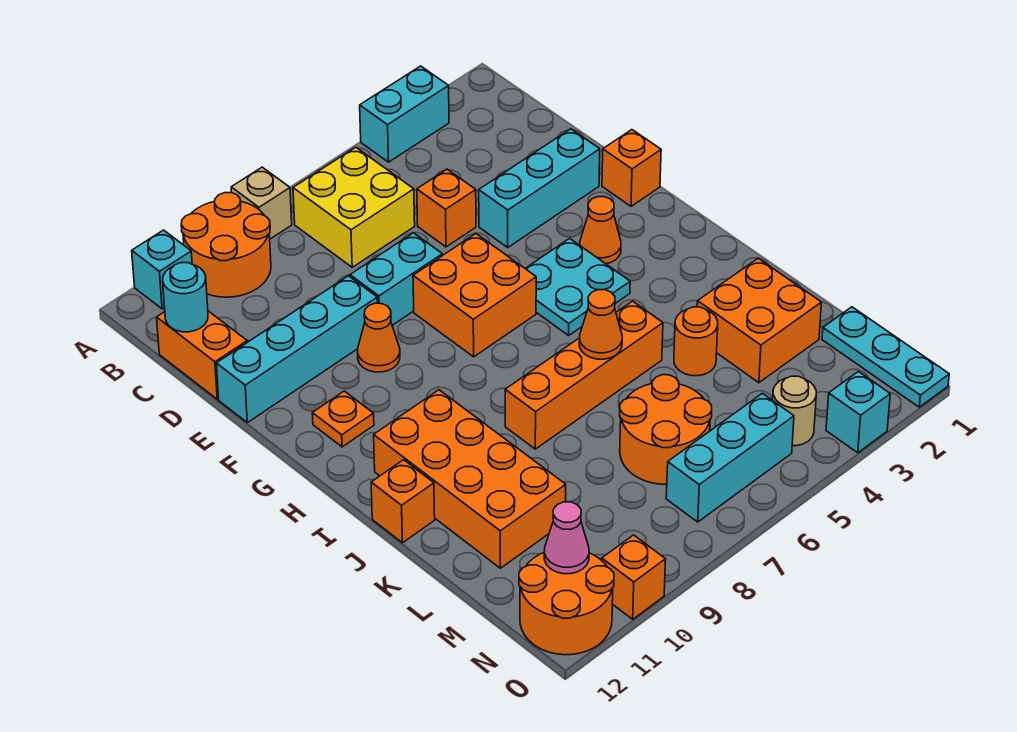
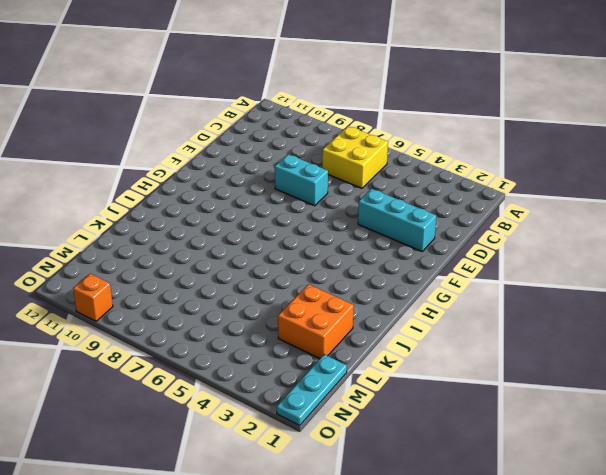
none -> cyan brick A3:A4 level 1
none -> tan brick A8 level 1
none -> orange round brick A9:B10 level 1
none -> cyan brick A11 level 1

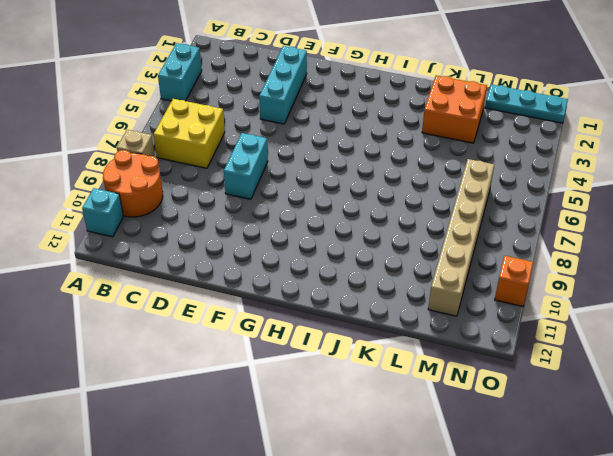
tan brick M6:M11 level 1 -> orange round brick L6:M7 level 1
none -> orange brick C12:D12 level 1
none -> orange brick D5 level 1
none -> cyan brick E9:E12 level 1
none -> orange brick F1 level 1

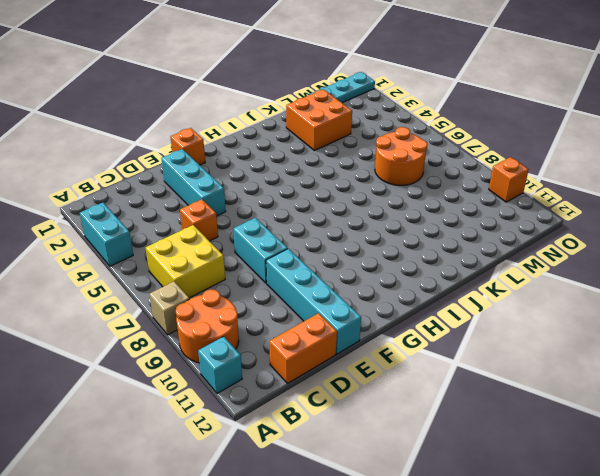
none -> orange brick F6:G7 level 1
none -> orange cone F9 level 1
none -> orange cone G3 level 1
none -> cyan plate G4:H5 level 1

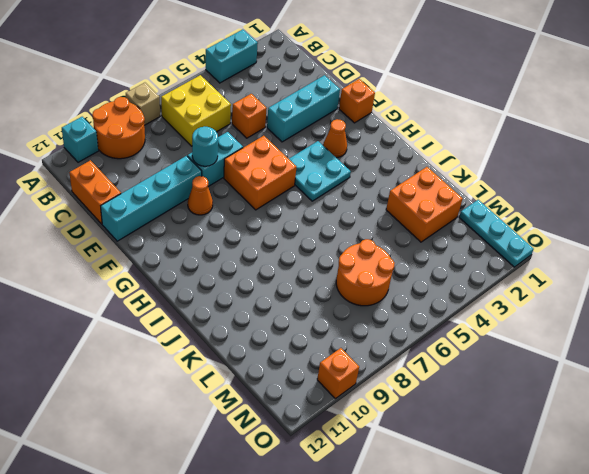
cyan round brick E8 level 2 -> cyan round brick C12 level 2
none -> orange plate G11 level 1
none -> orange brick I10:L11 level 1
none -> orange brick J5:J8 level 1
none -> orange brick J12 level 1

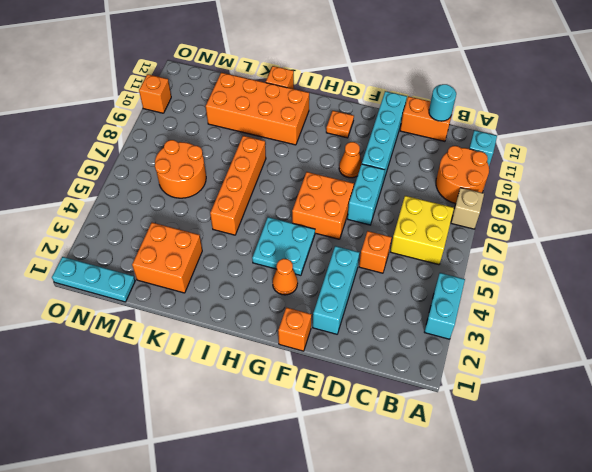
none -> orange round brick K4 level 1
none -> tan round brick N4 level 1
none -> cyan brick N5:N7 level 1
none -> orange round brick N11:O12 level 1

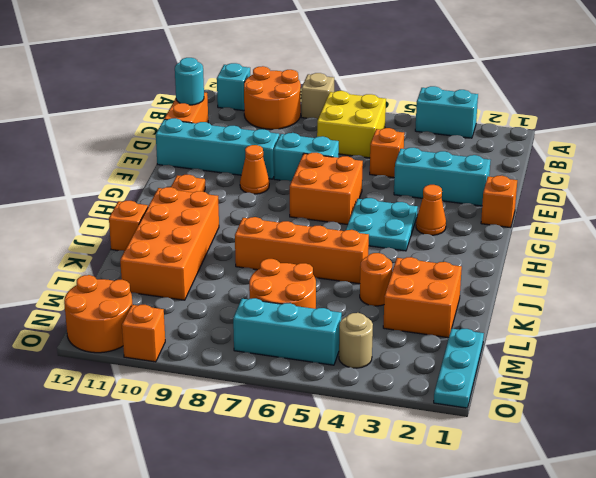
none -> cyan brick O3 level 1
none -> orange cone J6 level 2
none -> pink cone N11 level 2

